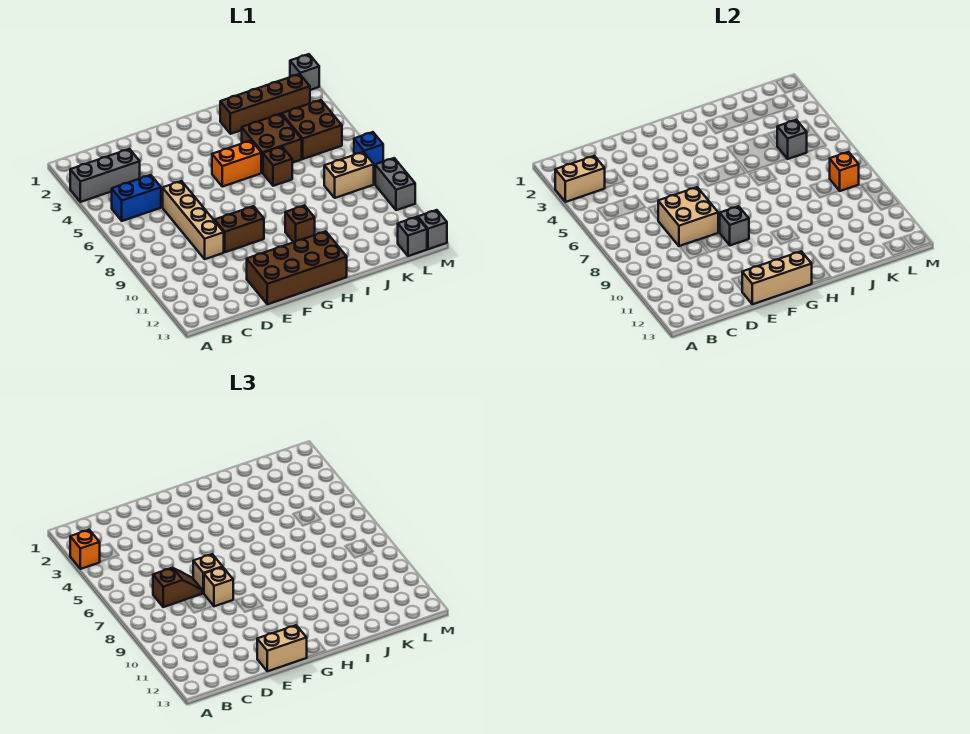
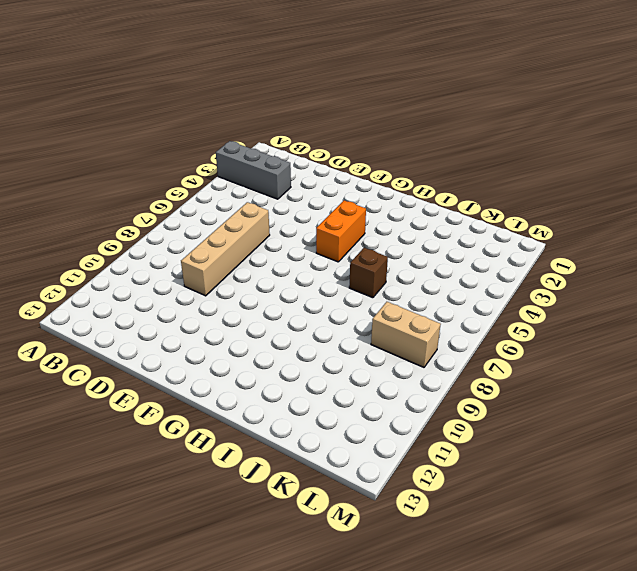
orange brick G4:G5 level 1 -> orange brick G5:H5 level 1
none -> blue brick B5:C5 level 1
none -> brown brick E9:F9 level 1
none -> brown brick E12:H13 level 1

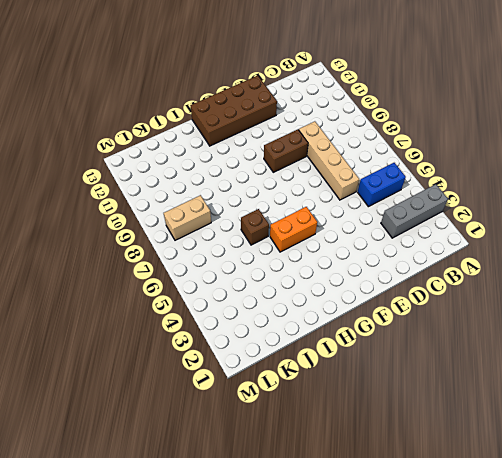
none -> brown brick H10 level 1
none -> brown brick I2:L2 level 1
none -> brown brick I4:J5 level 1

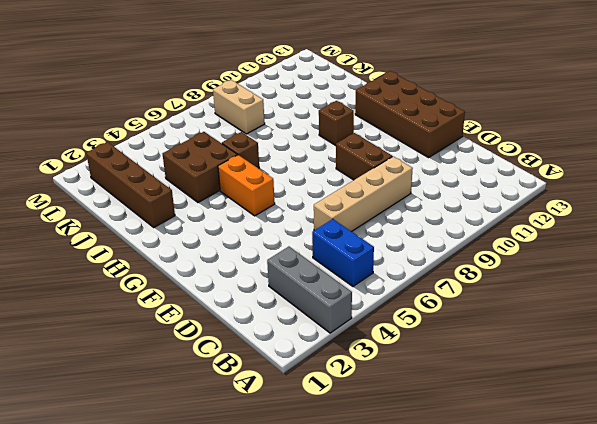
none -> brown brick K4:L5 level 1
none -> grey brick L13 level 1
none -> grey brick M1 level 1

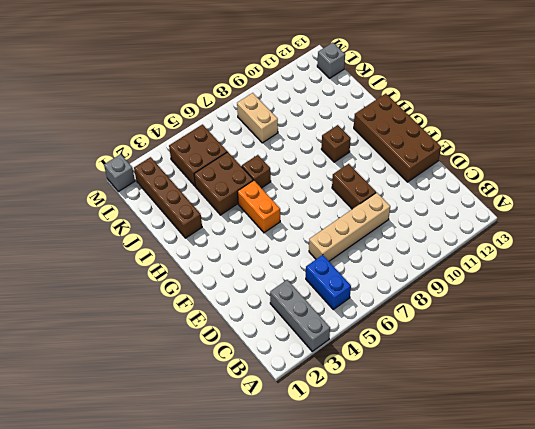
none -> blue brick M7 level 1
none -> grey brick M9:M10 level 1
none -> grey brick M13 level 1

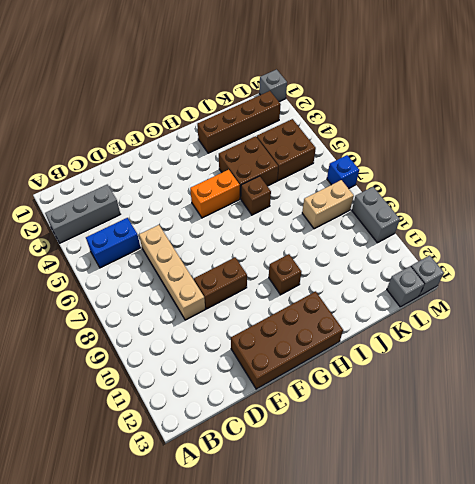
none -> tan brick A3:B3 level 2
none -> tan brick D7:E8 level 2
none -> tan brick E13:G13 level 2

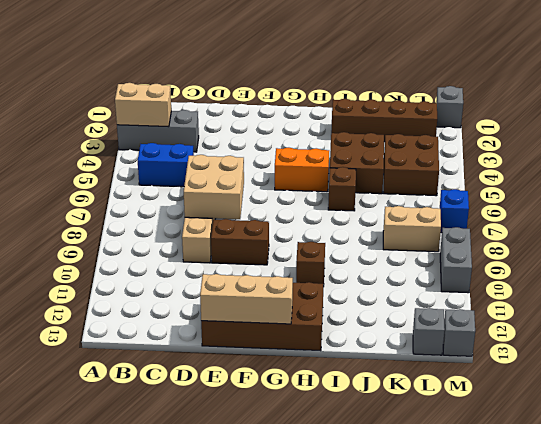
none -> grey brick F9 level 2
none -> grey brick K5 level 2
none -> orange brick L8 level 2

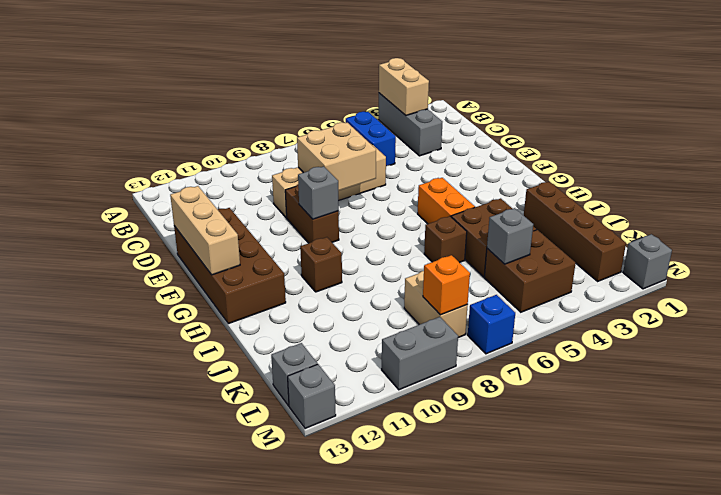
none -> orange brick A3 level 3
none -> brown slope C7:D7 level 3 top C
none -> tan brick E7 level 3

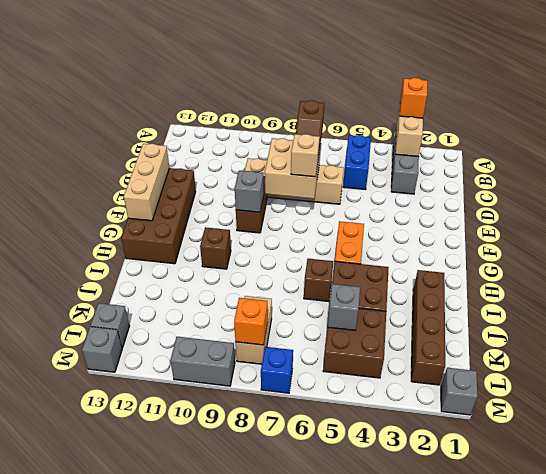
none -> tan brick E8 level 3
none -> tan brick E13:F13 level 3

